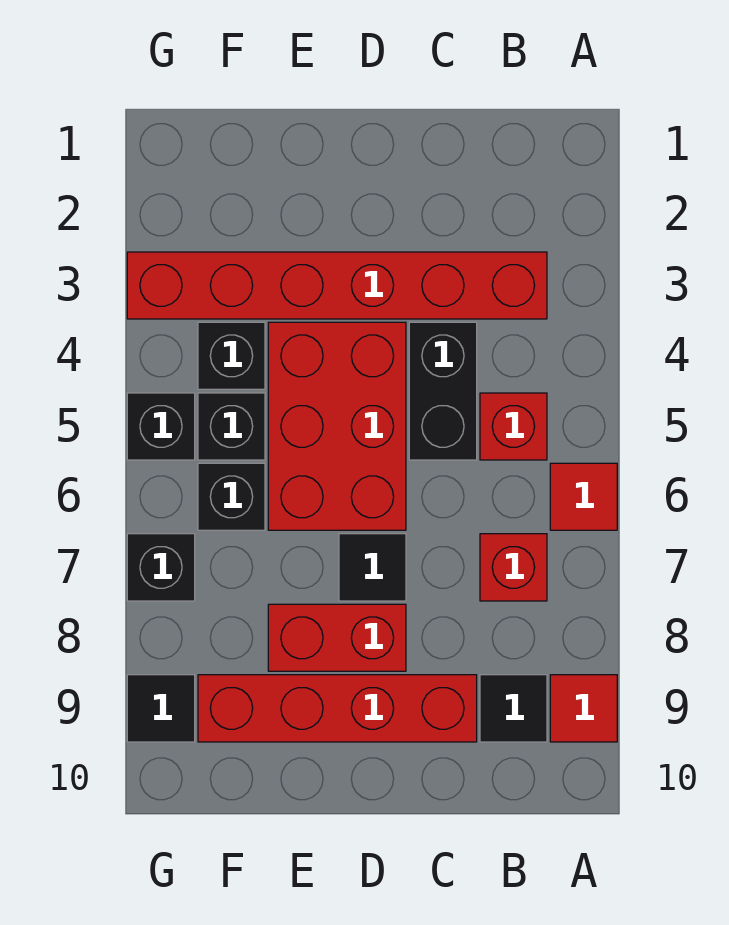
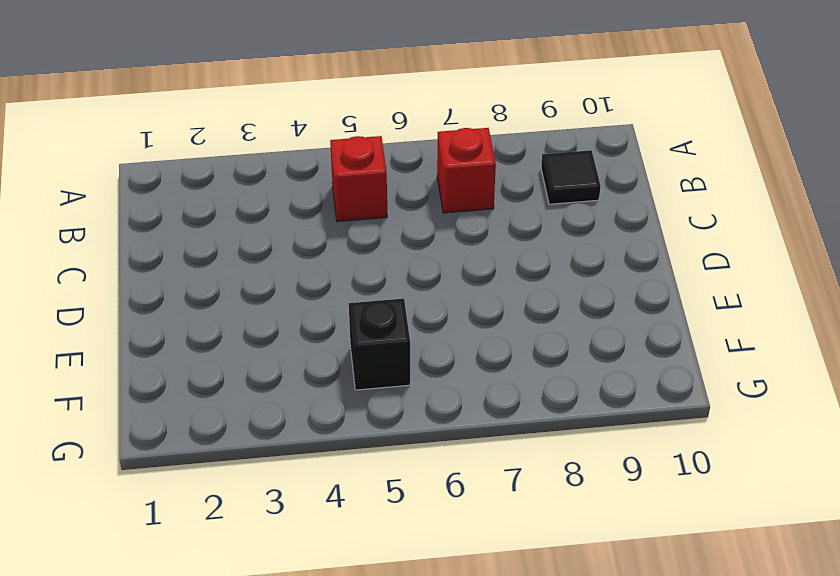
none -> red tile A6 level 1
none -> red tile A9 level 1
none -> red brick B3:G3 level 1

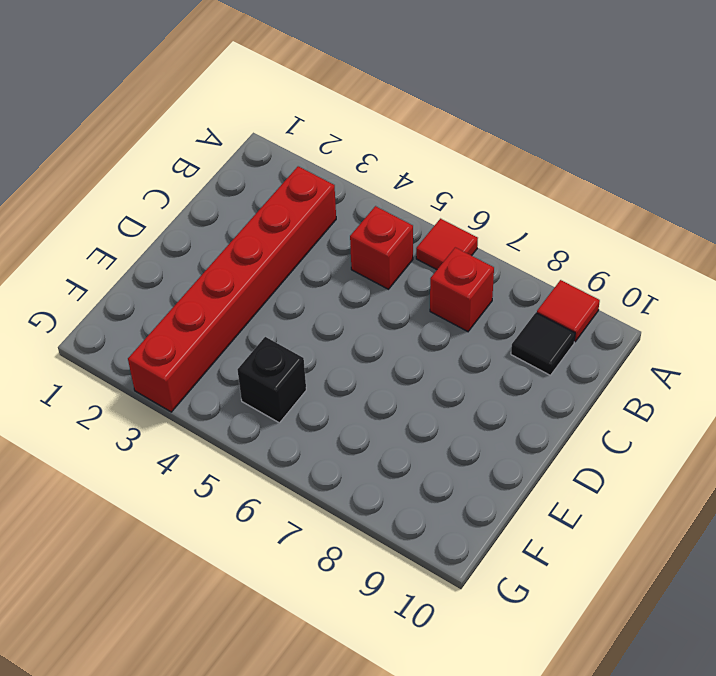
none -> black brick C4:C5 level 1
none -> red brick C9:F9 level 1
none -> red brick D4:E6 level 1

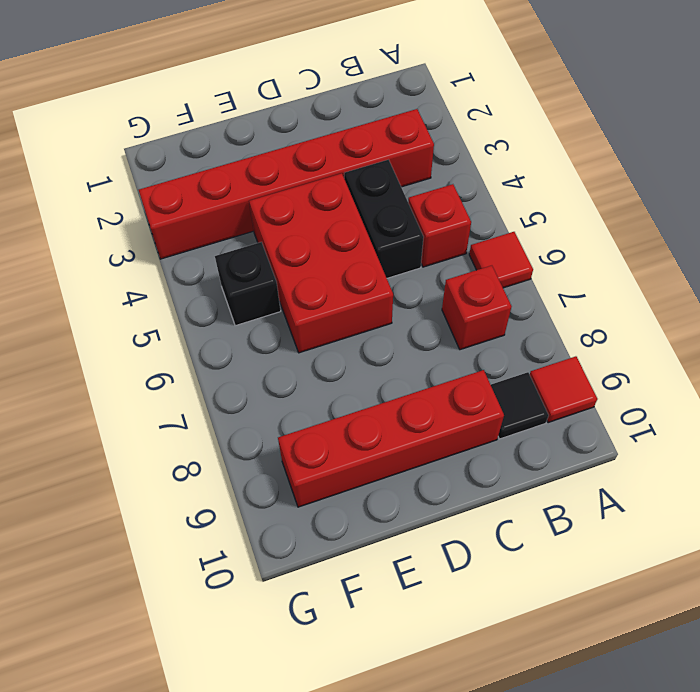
none -> black tile D7 level 1
none -> red brick D8:E8 level 1
none -> black brick F4 level 1

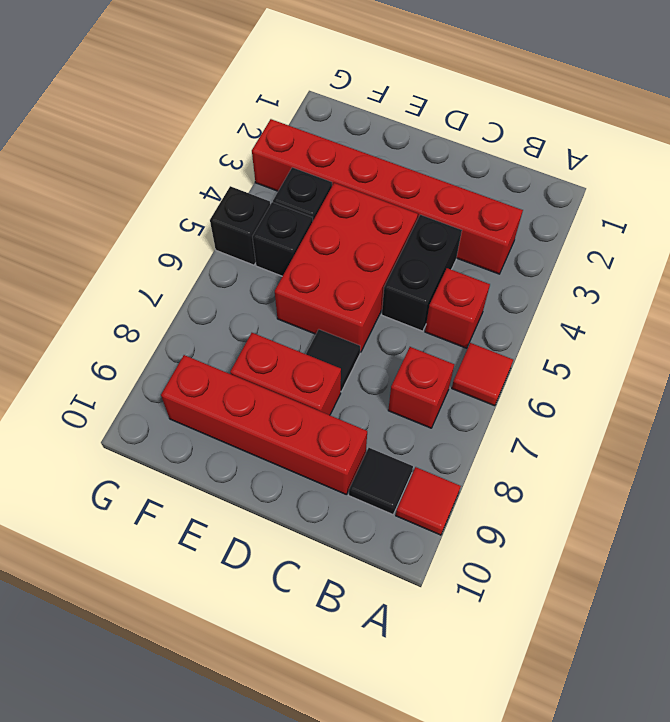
none -> black brick F6 level 1
none -> black brick G7 level 1
none -> black tile G9 level 1

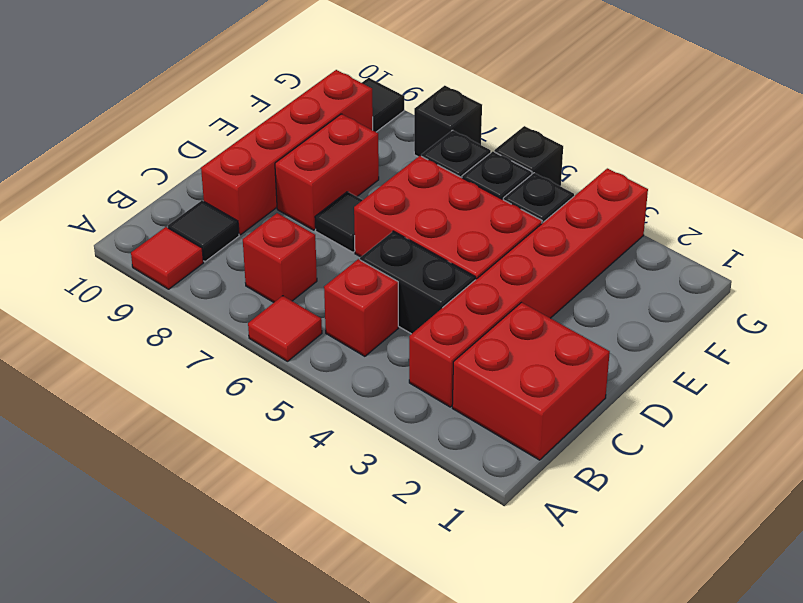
red brick B1:C2 level 1 -> none

